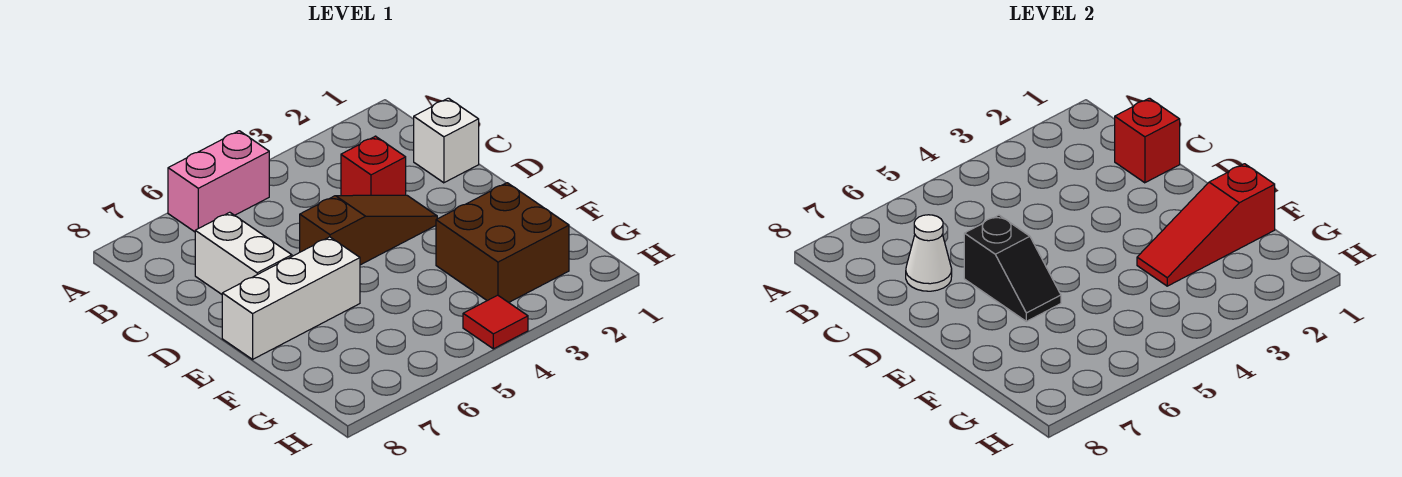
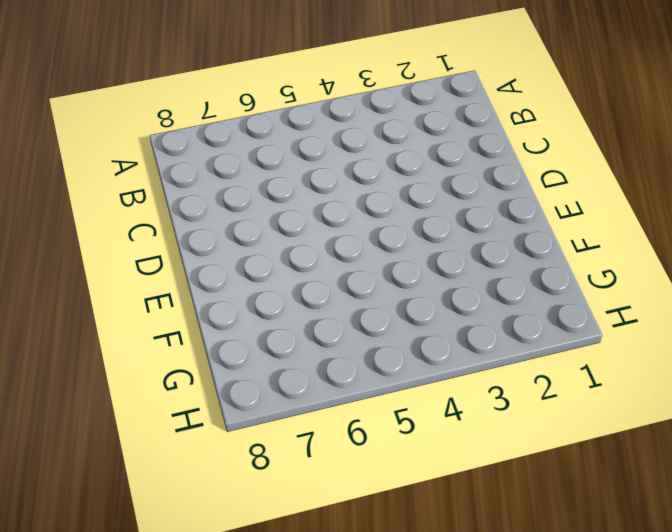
none -> pink brick A5:A6 level 1
none -> white brick C1 level 1
none -> red brick C3 level 1

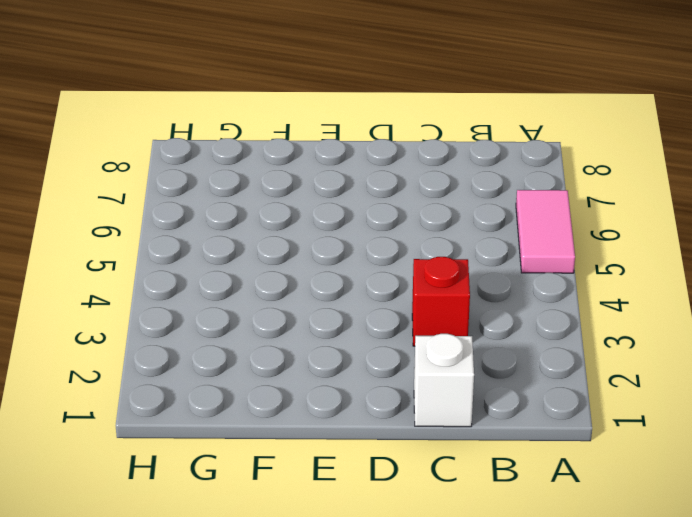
pink tile A5:A6 level 1 -> pink brick A5:A6 level 1
none -> white brick C7:D7 level 1
none -> brown slope D3:D5 level 1 top 5
none -> white brick E6:E8 level 1

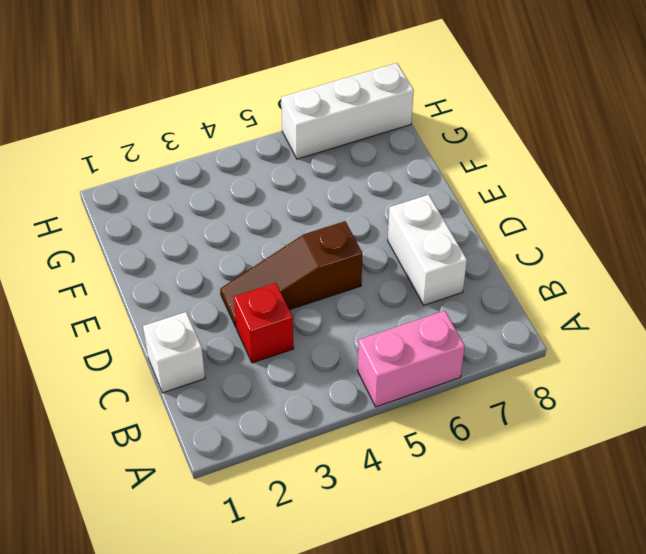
white brick H6:H8 level 1 -> white brick E6:E8 level 1
none -> brown brick F2:G3 level 1
none -> red tile H4 level 1
none -> red brick C1 level 2

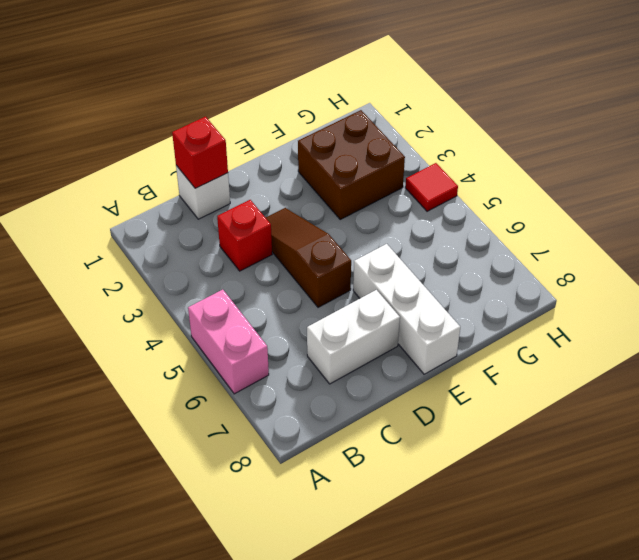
none -> white cone C7 level 2
none -> black slope D6:E6 level 2 top D
none -> red slope F1:F3 level 2 top 1

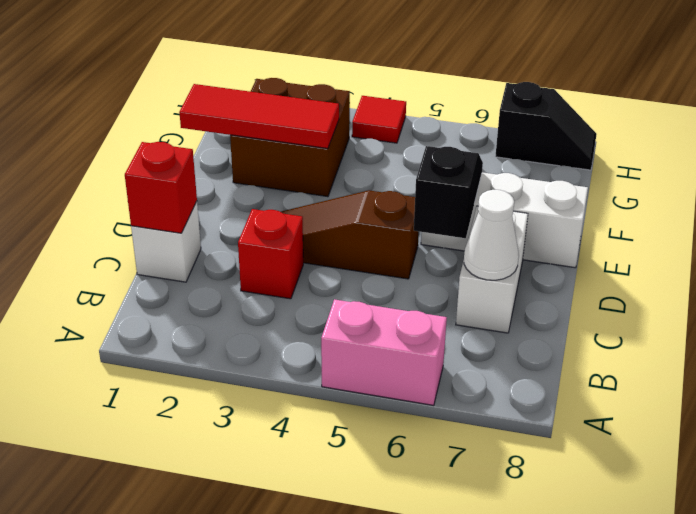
red tile F1:F3 level 2 -> red slope F1:F3 level 2 top 1
black slope H7:H8 level 1 top 7 -> none

